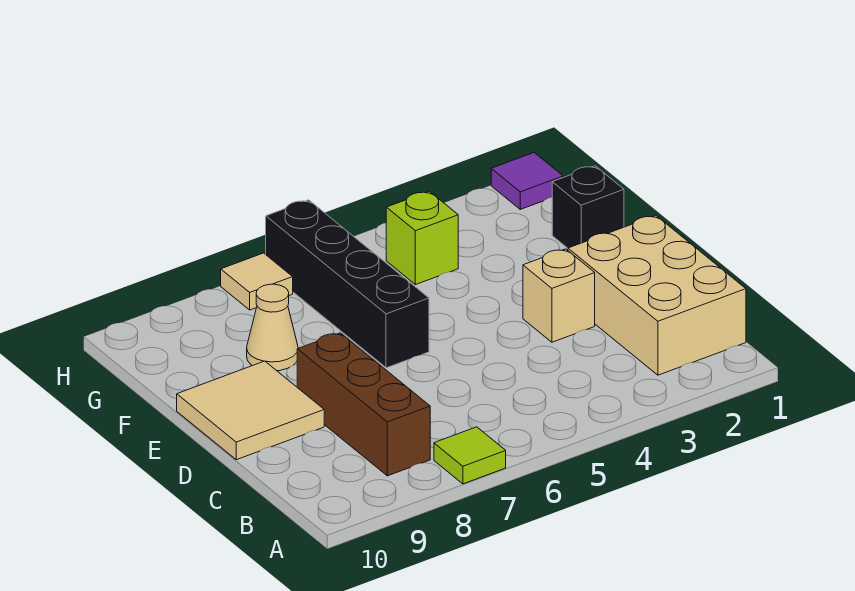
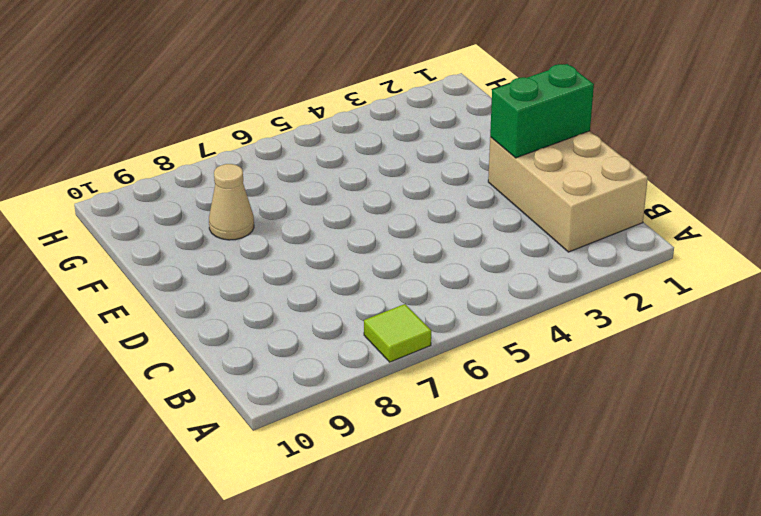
green brick D1:D2 level 2 -> none
none -> brown brick B8:D8 level 1
none -> tan brick D3 level 1

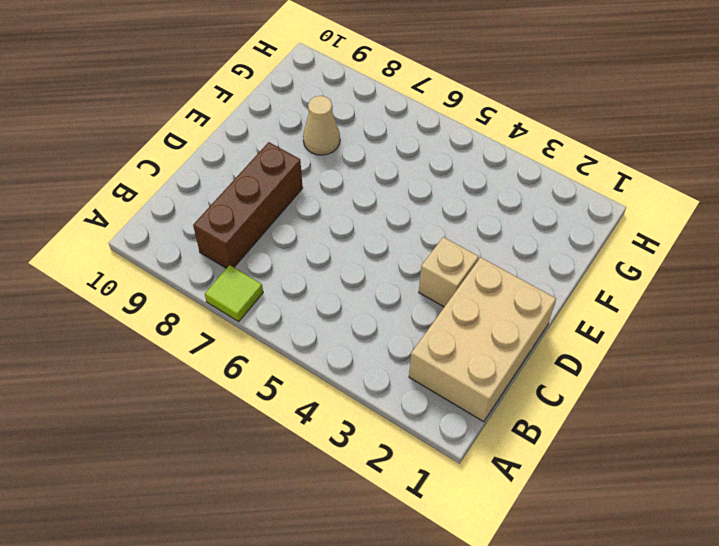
none -> tan tile D9:E10 level 1
none -> black brick E6:H6 level 1

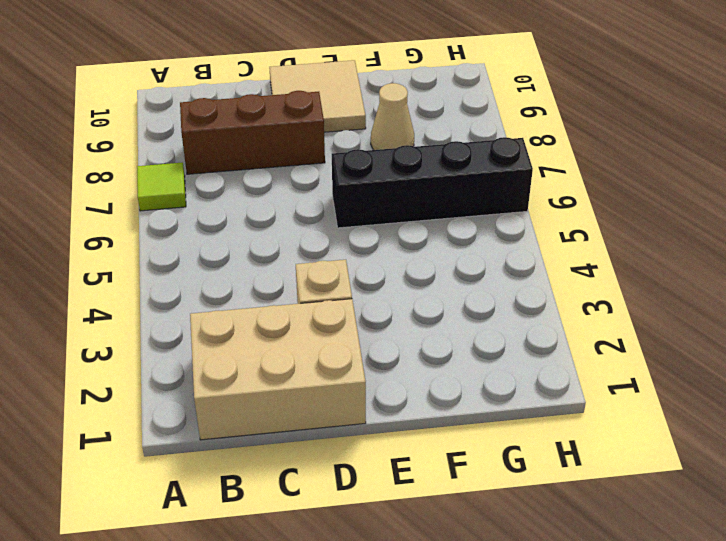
none -> black brick F1 level 1
none -> lime brick G4 level 1

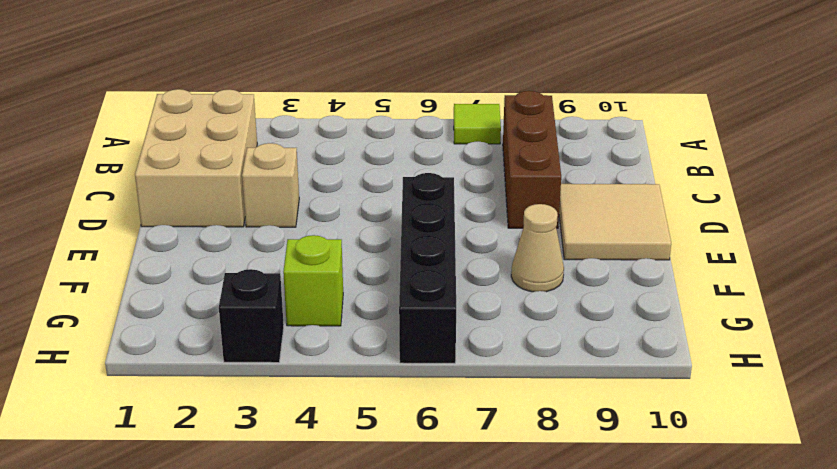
black brick H3 level 1 -> black brick F1 level 1
none -> purple tile H1 level 1
none -> tan tile H7 level 1

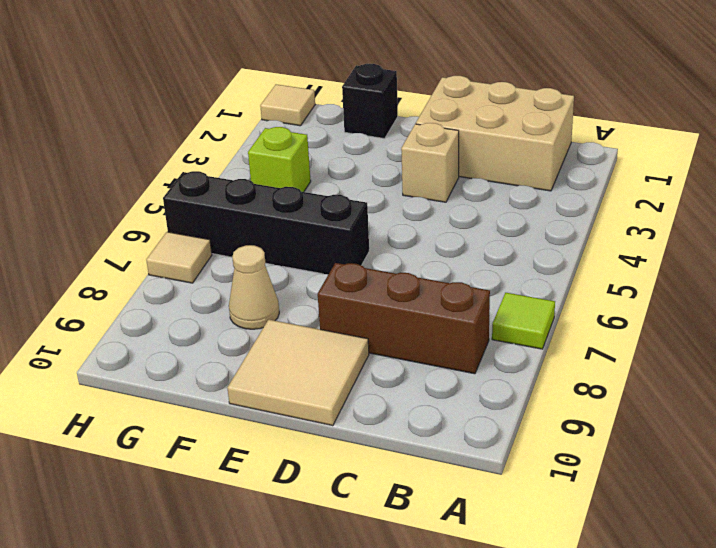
tan tile H1 level 1 -> purple tile H1 level 1

